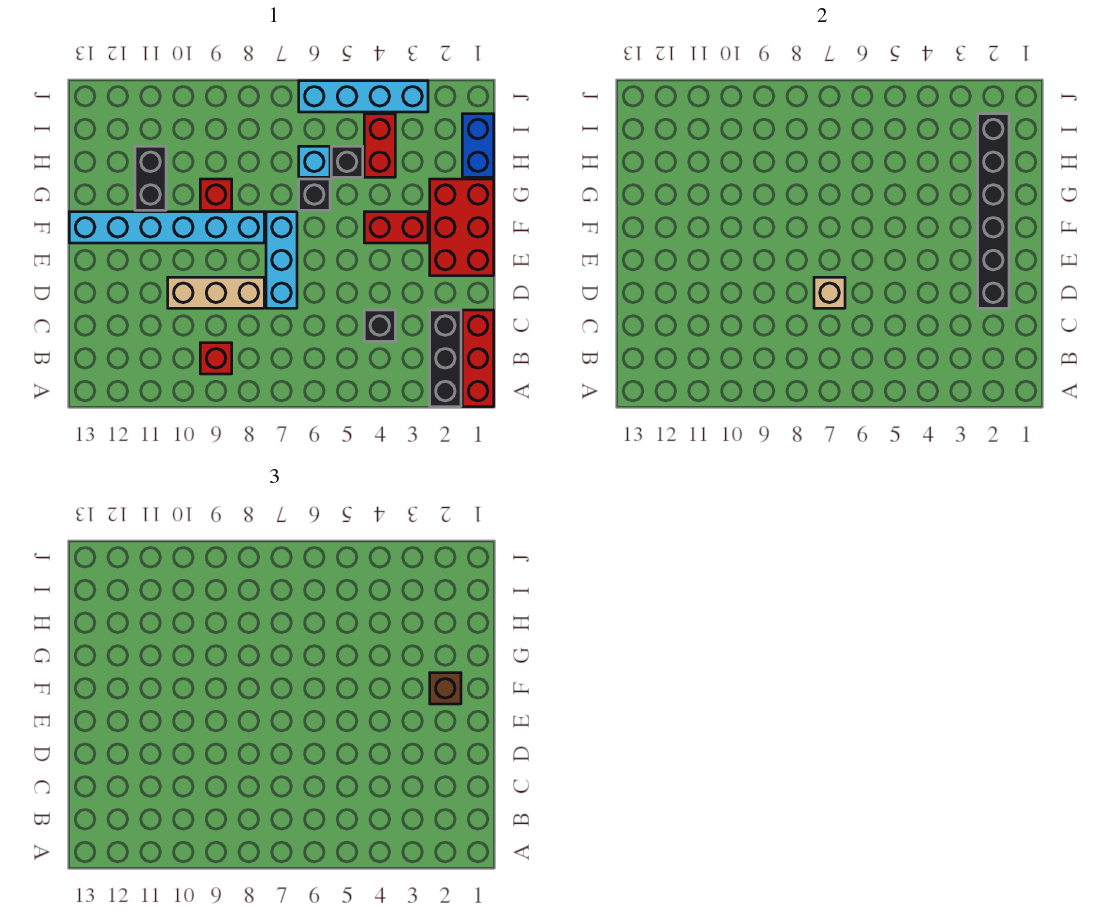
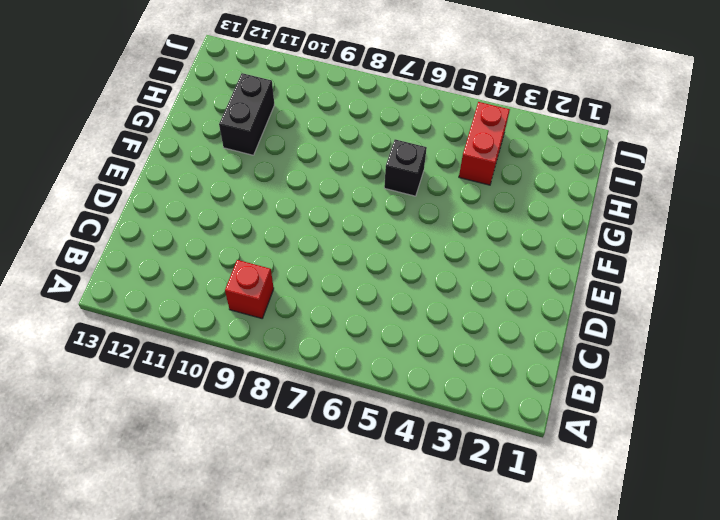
none -> red brick A1:C1 level 1
none -> black brick A2:C2 level 1
none -> black brick C4 level 1

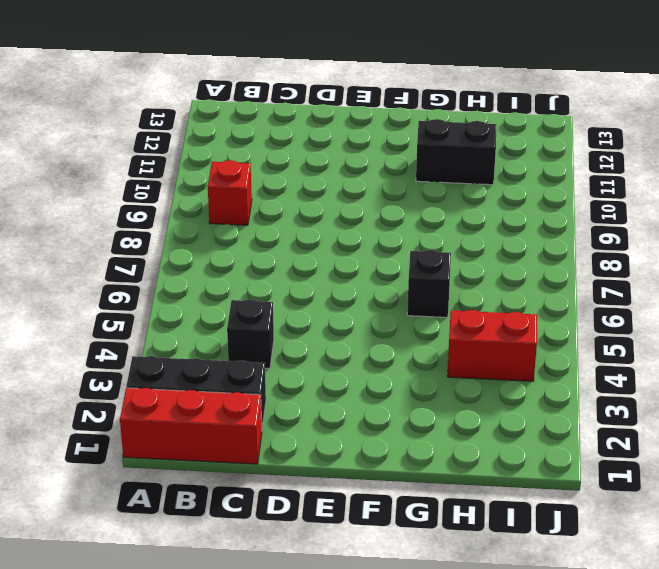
none -> cyan brick D7:F7 level 1
none -> tan brick D8:D10 level 1
none -> red brick E1:G2 level 1

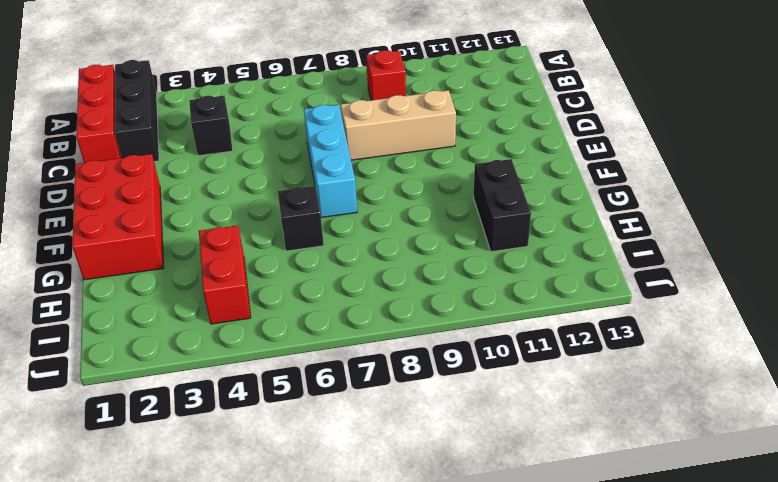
none -> red brick F3:F4 level 1
none -> cyan brick F8:F13 level 1
none -> red brick G9 level 1

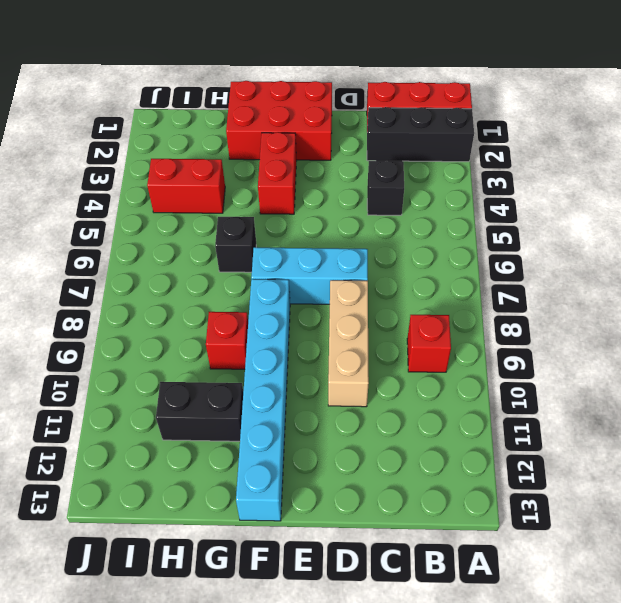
none -> blue brick H1:I1 level 1
none -> black brick H5 level 1
none -> cyan brick H6 level 1

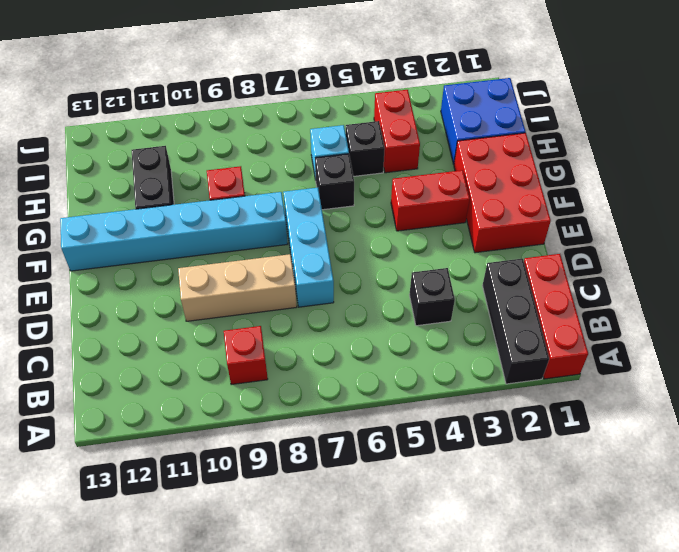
blue brick H1:I2 level 1 -> blue brick H1:I1 level 1
none -> cyan brick J3:J6 level 1
none -> black brick D2:I2 level 2
none -> tan brick D7 level 2

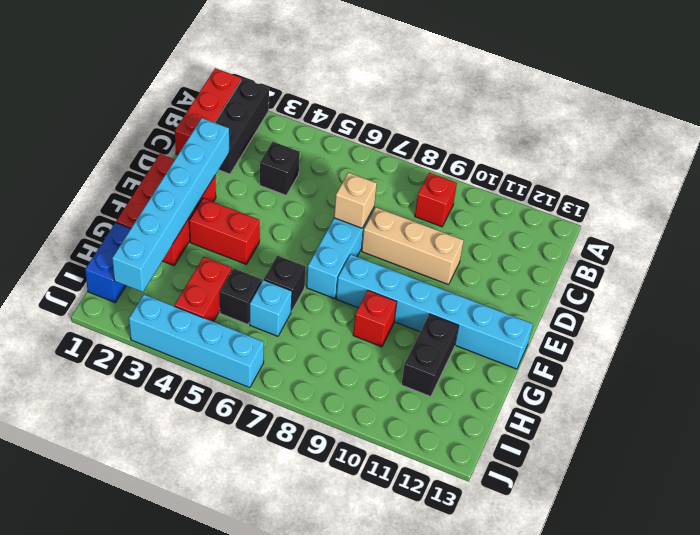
cyan brick D2:I2 level 2 -> black brick D2:I2 level 2
none -> brown brick F2 level 3

